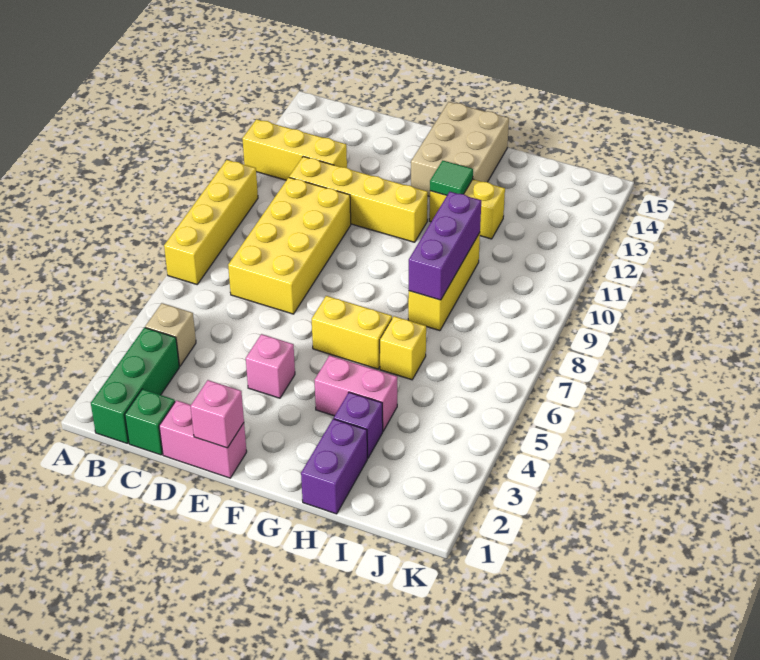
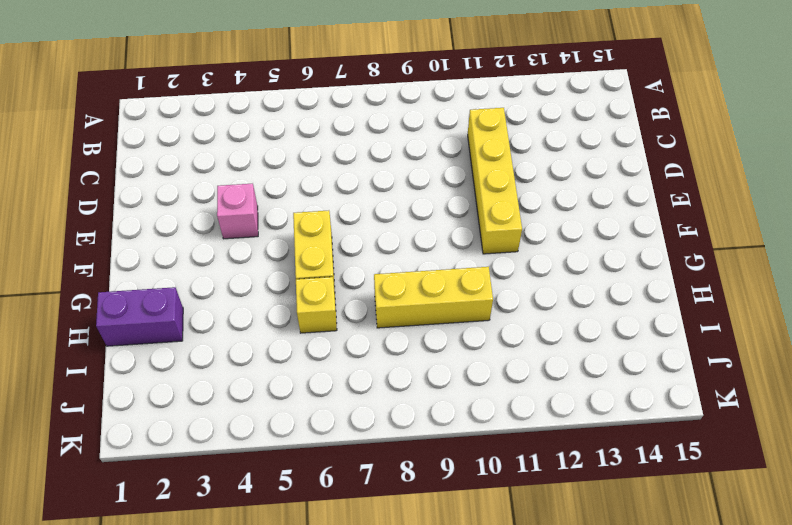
none -> yellow brick A7:A10 level 1
none -> yellow brick A12:C12 level 1
none -> green brick B1:B3 level 1

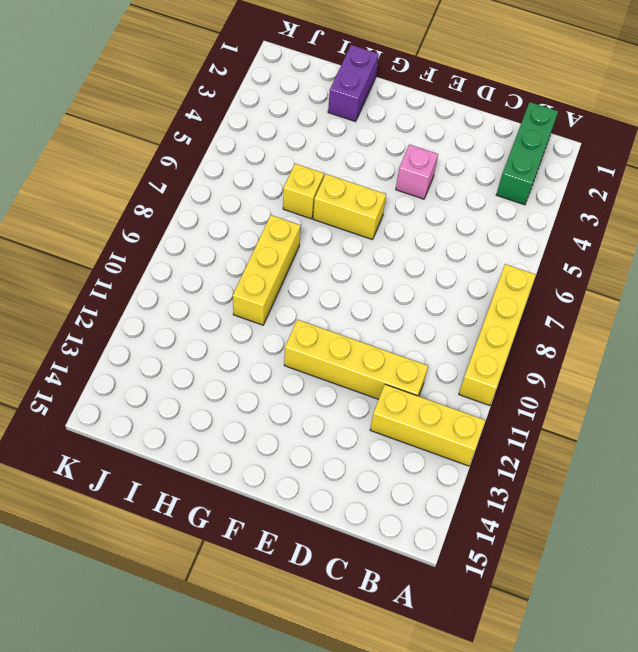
none -> tan brick B4 level 1
none -> green brick C1 level 1
none -> yellow brick C7:D10 level 1

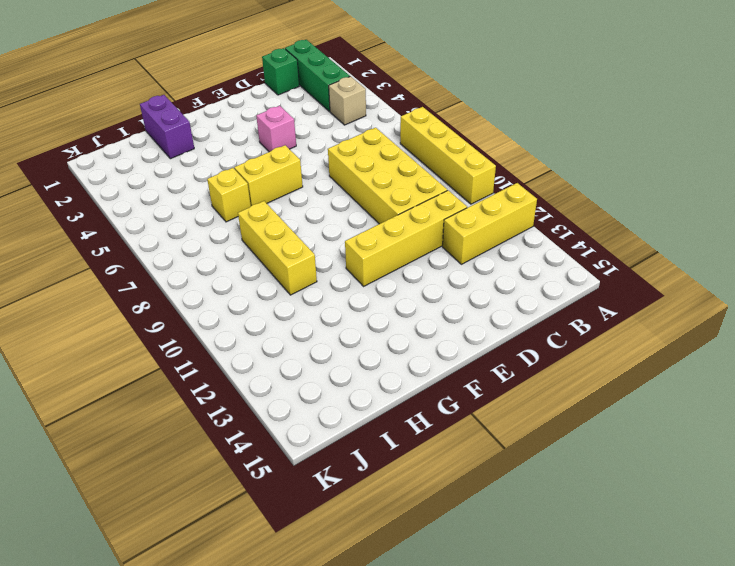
none -> pink brick D1:E1 level 1
none -> tan brick F13:G15 level 1
none -> pink brick G4:H4 level 1

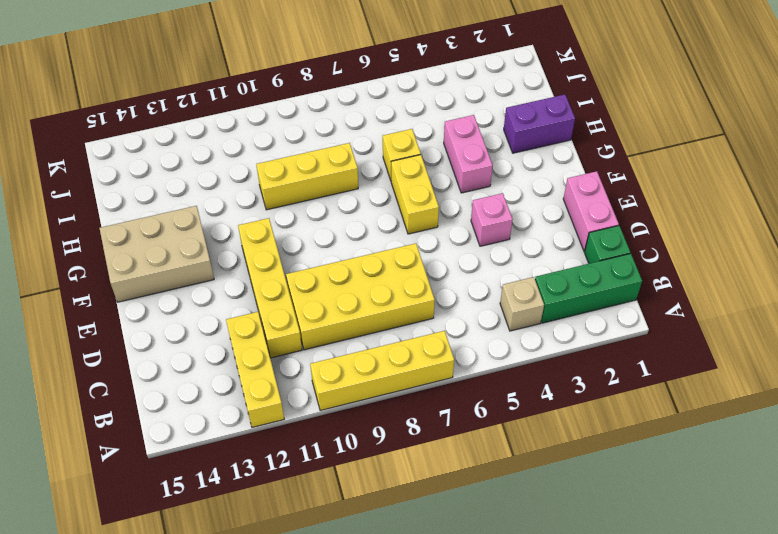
none -> yellow brick G12:H12 level 1
none -> purple brick H3 level 1
none -> pink brick E1 level 2

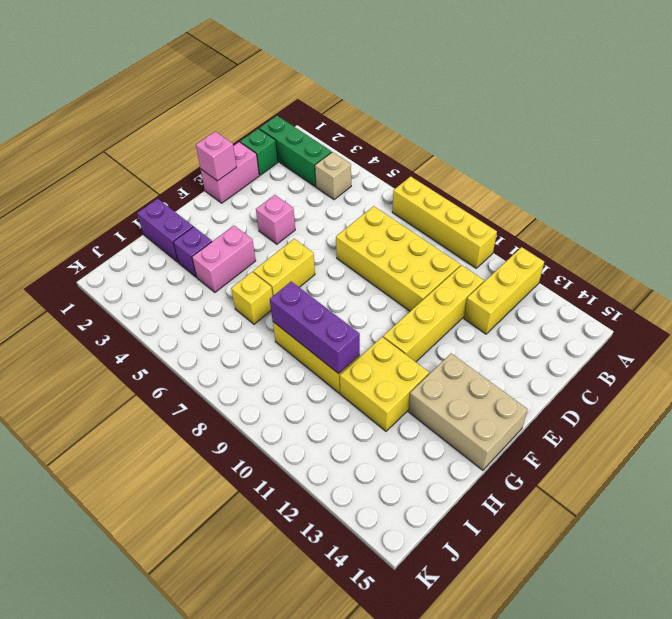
yellow brick G11:H12 level 1 -> yellow brick G12:H12 level 1
none -> green tile G12 level 2

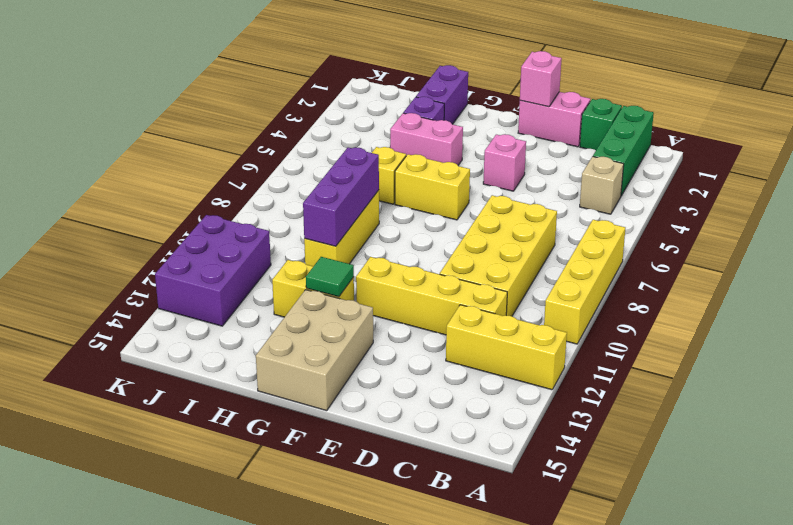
purple brick J11:K13 level 1 -> none

